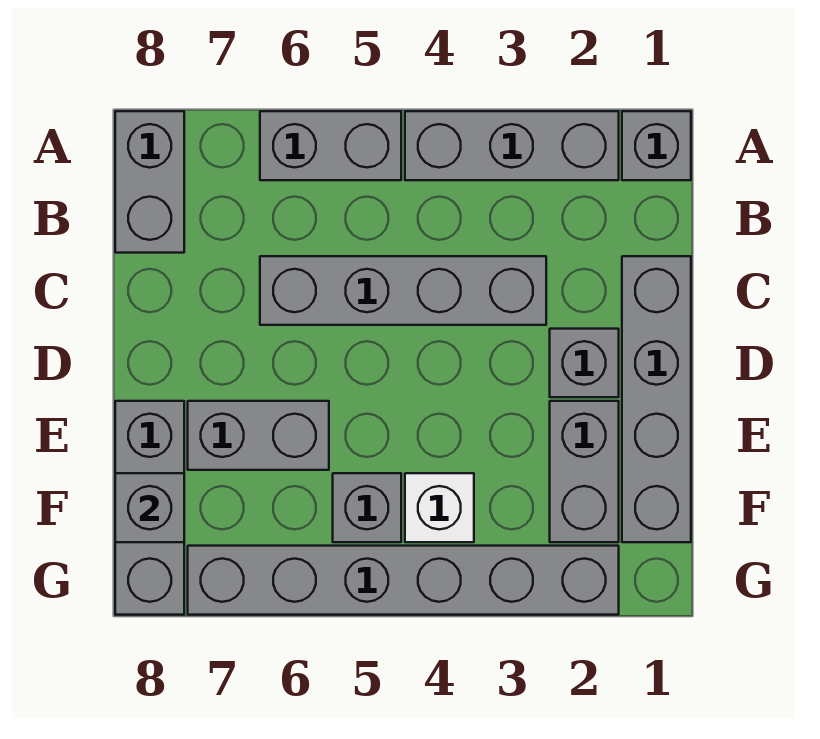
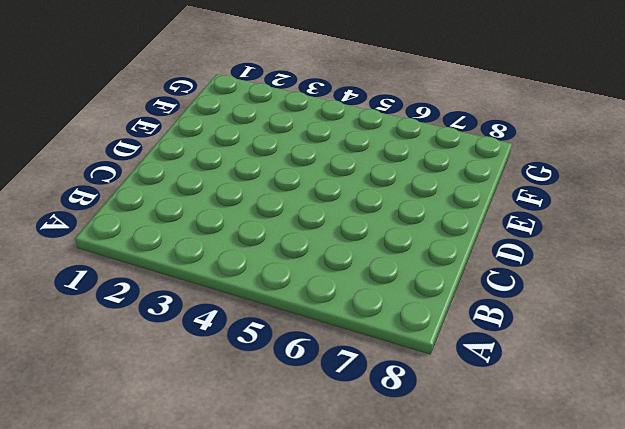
none -> grey brick A1 level 1
none -> grey brick A2:A4 level 1
none -> grey brick A5:A6 level 1

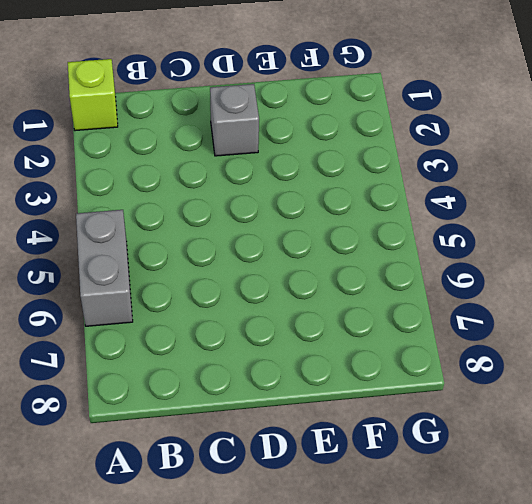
lime brick A1 level 1 -> grey brick A1 level 1
none -> grey brick A2:A4 level 1
none -> grey brick A8:B8 level 1
none -> grey brick C1:F1 level 1

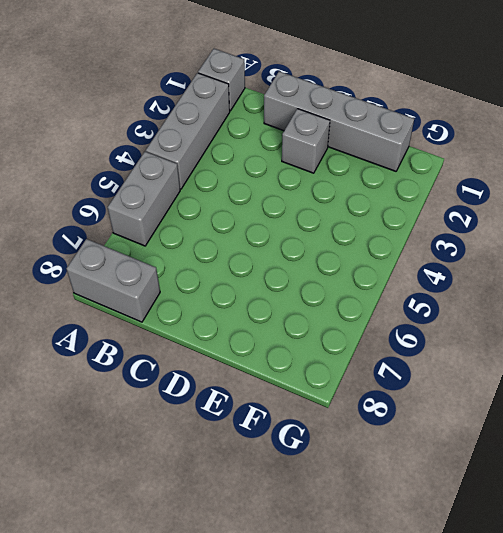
none -> grey brick C3:C6 level 1
none -> grey brick E2:F2 level 1
none -> grey brick E6:E7 level 1

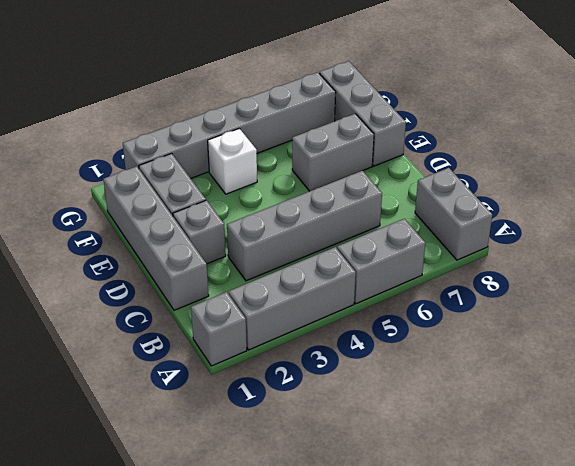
none -> grey brick F5 level 1
none -> grey brick F8 level 2

